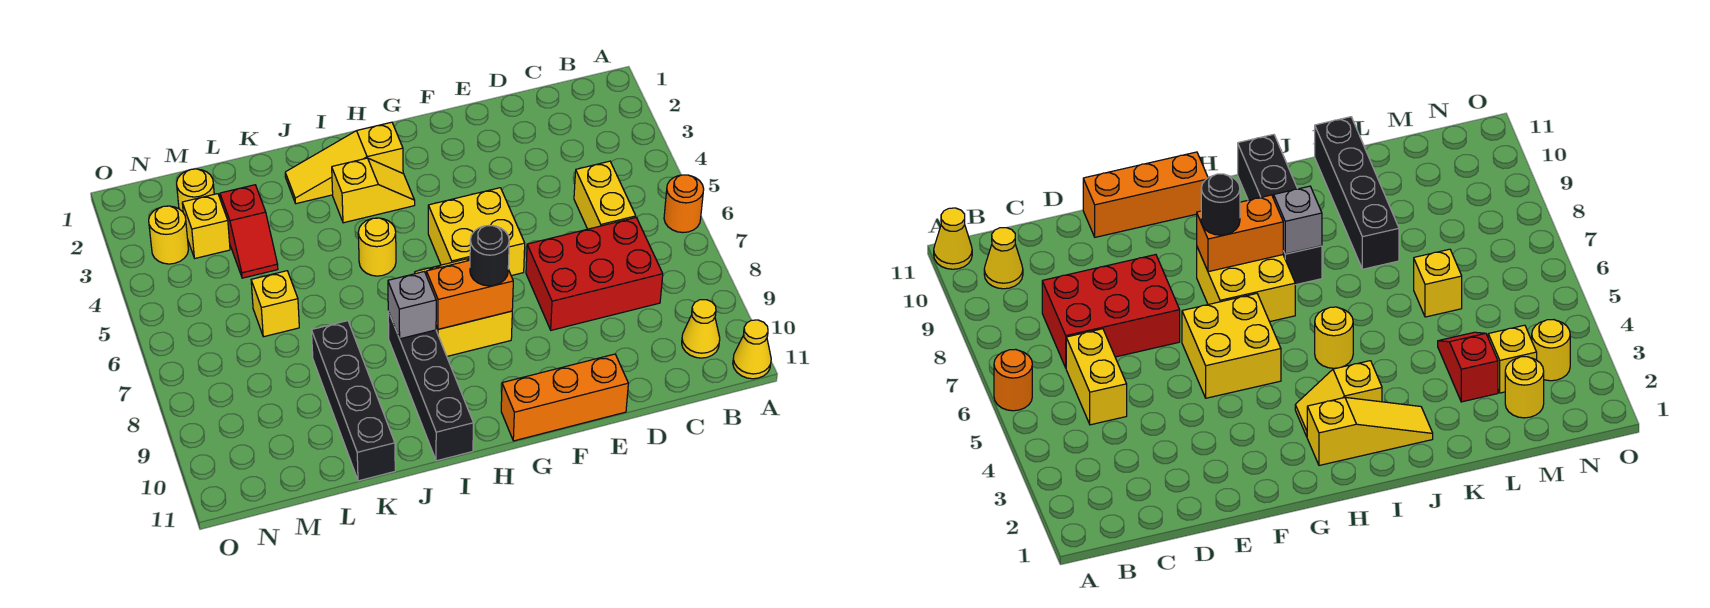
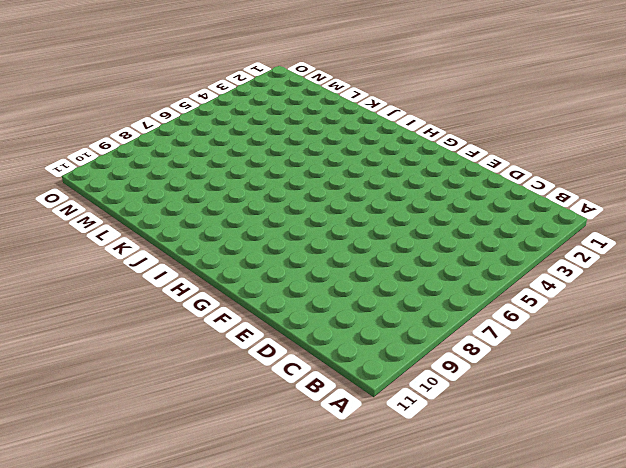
none -> orange round brick A6 level 1
none -> yellow cone A11 level 1
none -> yellow cone B10 level 1

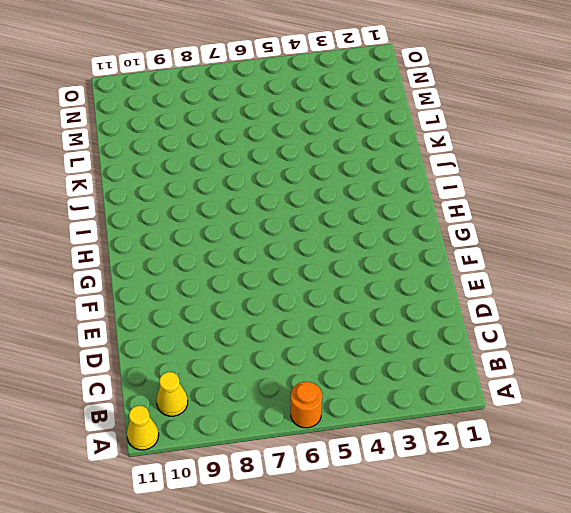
none -> yellow brick C5:C6 level 1
none -> red brick C7:E8 level 1
none -> orange brick E11:G11 level 1

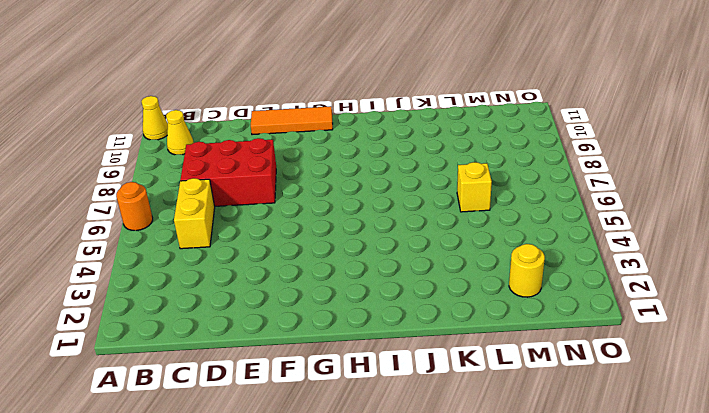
orange tile E11:G11 level 1 -> orange brick E11:G11 level 1
none -> yellow brick F5:G6 level 1
none -> yellow brick G7:H8 level 1
none -> yellow slope H2:J2 level 1 top H

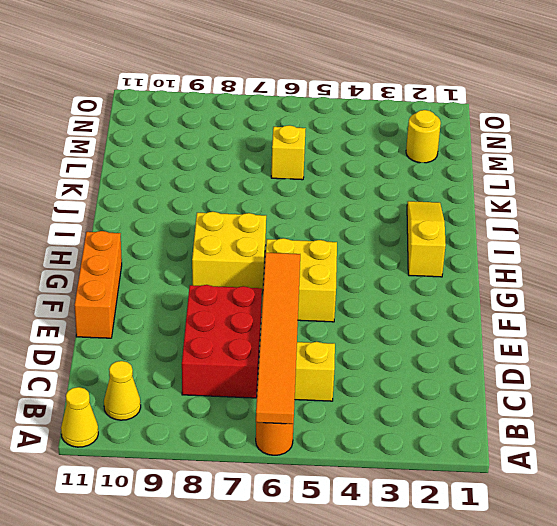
orange tile A6:F6 level 2 -> none
none -> yellow slope H3:I3 level 1 top I
none -> yellow round brick I5 level 1
none -> black brick I8:I11 level 1

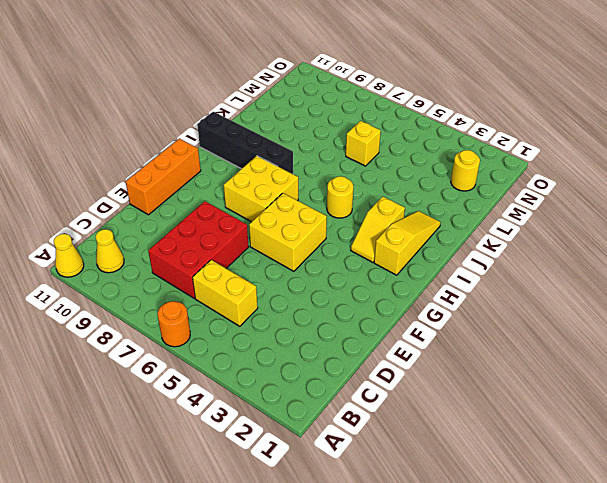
none -> black brick K8:K11 level 1
none -> red slope L3:L4 level 1 top 3
none -> yellow brick M3 level 1

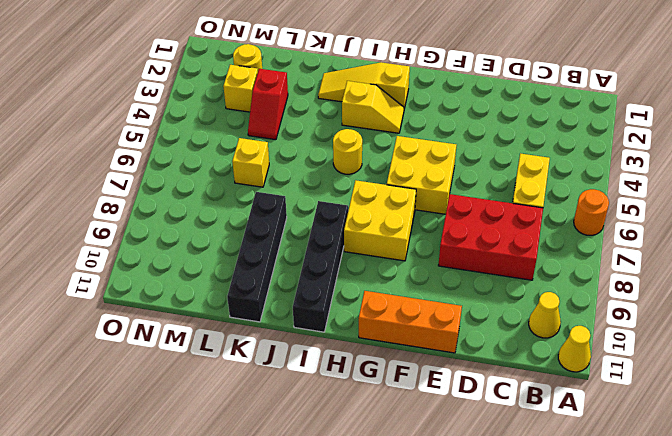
none -> yellow round brick N3 level 1
none -> orange brick G8:H8 level 2
none -> grey brick I8 level 2

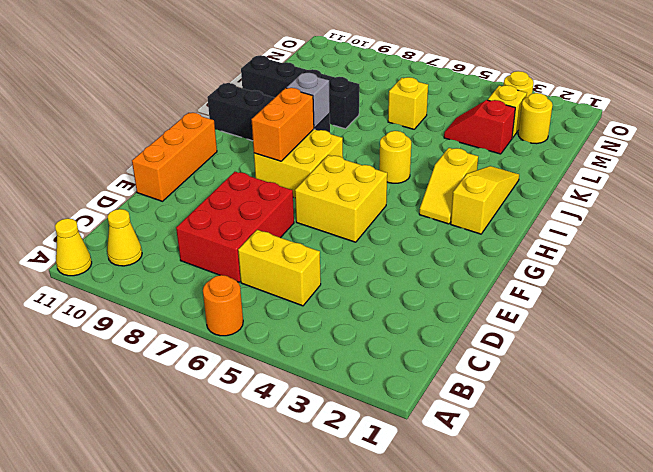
none -> black round brick G8 level 3

